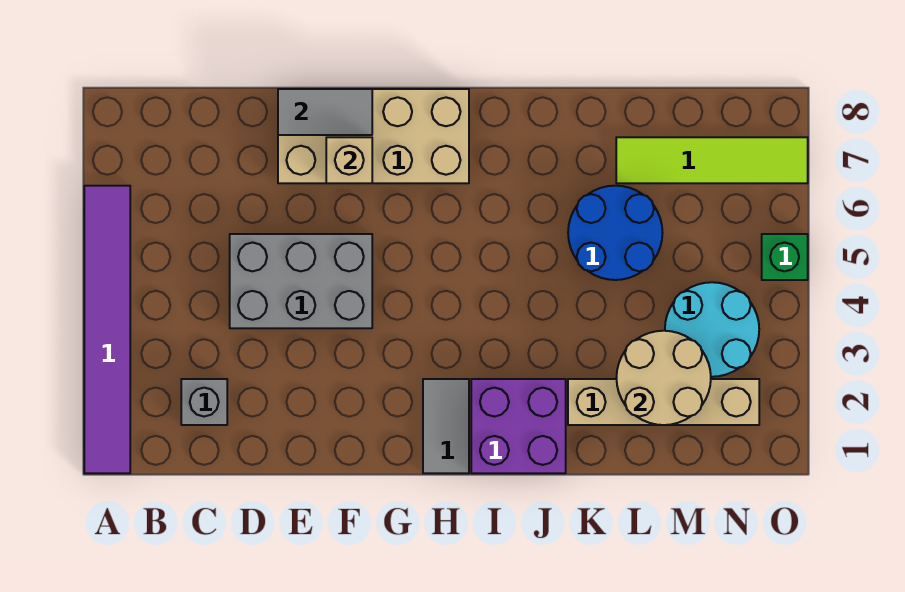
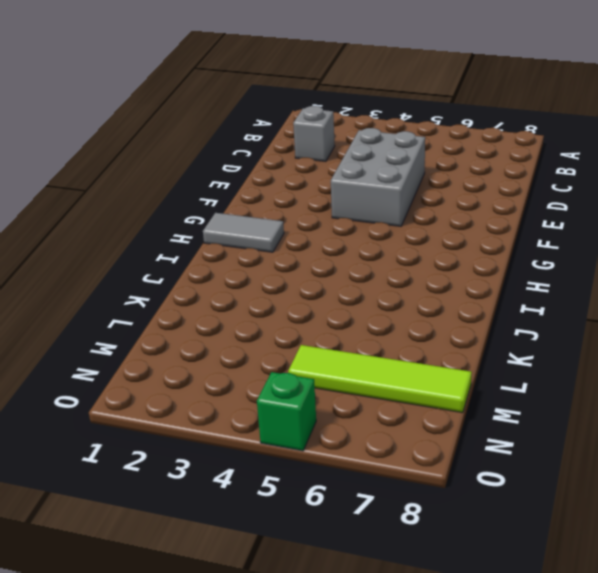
lime tile M5:M8 level 1 -> lime tile L7:O7 level 1
none -> purple tile A1:A6 level 1
none -> tan brick E7:H8 level 1
none -> purple brick I1:J2 level 1

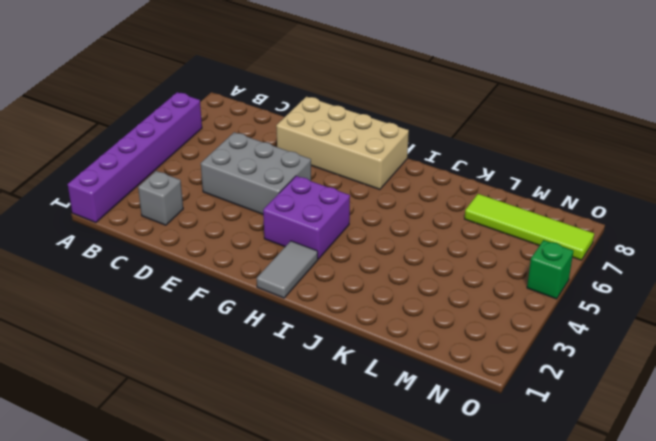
purple brick A1:A6 level 1 -> purple tile A1:A6 level 1
purple brick G3:H4 level 1 -> purple brick I1:J2 level 1
none -> tan brick K2:N2 level 1
none -> blue round brick K5:L6 level 1
none -> cyan round brick M3:N4 level 1

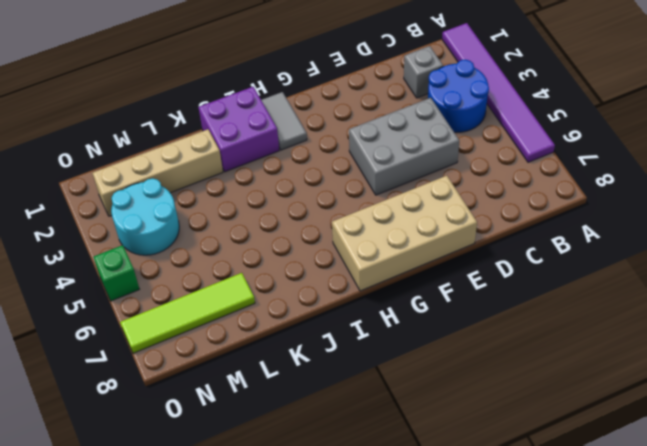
blue round brick B3:C4 level 1 -> blue round brick K5:L6 level 1
none -> grey tile E8:F8 level 2
none -> tan brick F7 level 2
none -> tan round brick L2:M3 level 2

